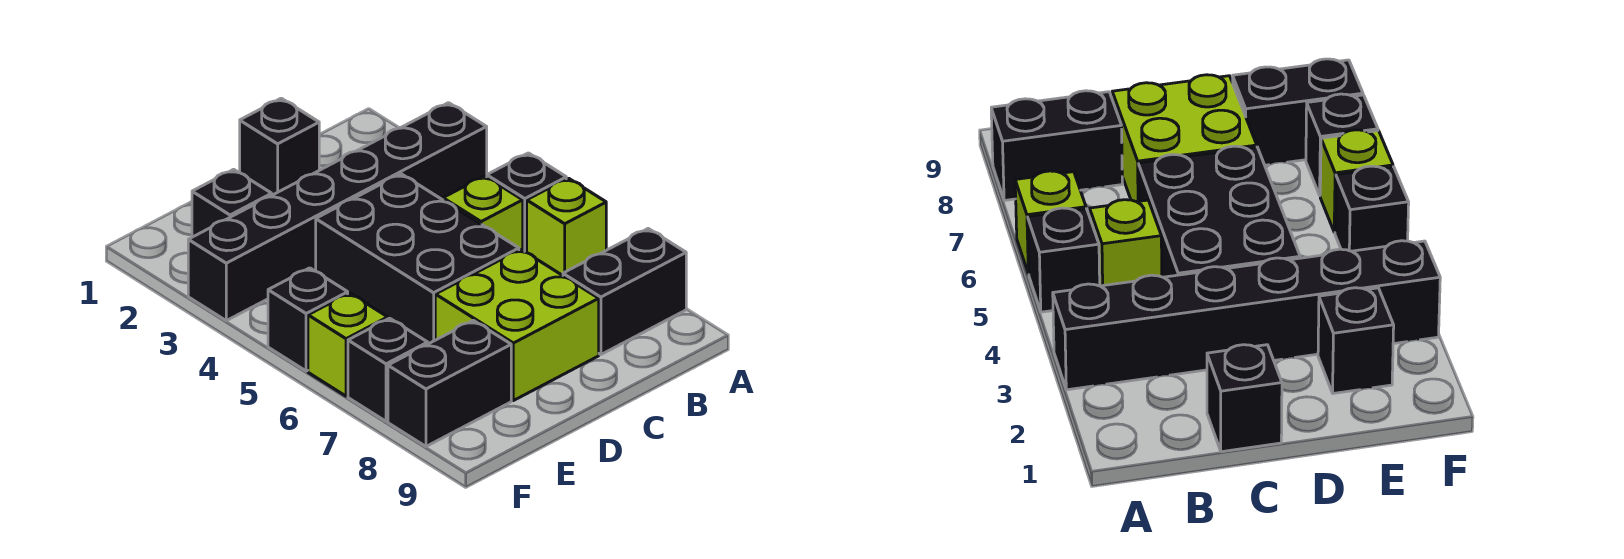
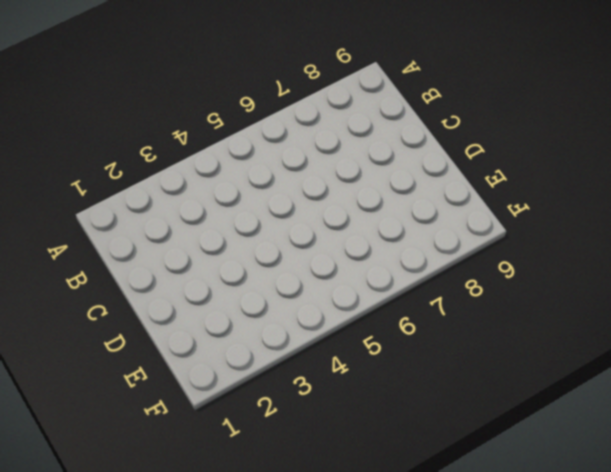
none -> black brick A3:F3 level 1
none -> black brick A5 level 1
none -> lime brick A6 level 1

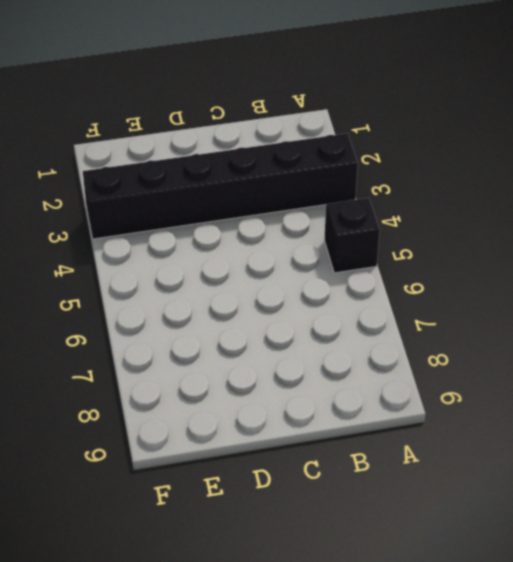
none -> lime brick A6 level 1
none -> black brick A8:B8 level 1
none -> lime brick B5 level 1

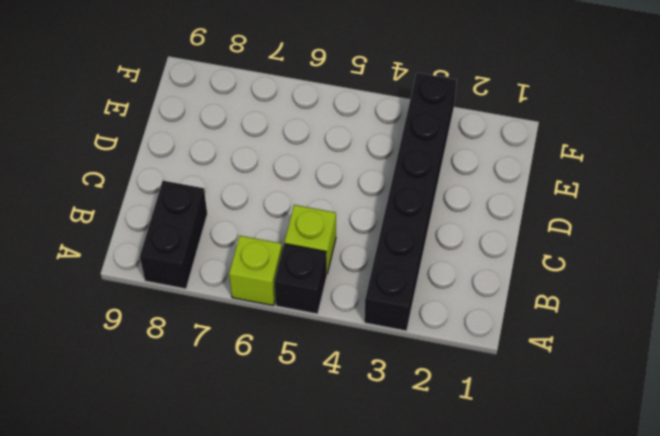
none -> black brick C1 level 1
none -> black brick C4:D6 level 1
none -> lime brick C7:D8 level 1

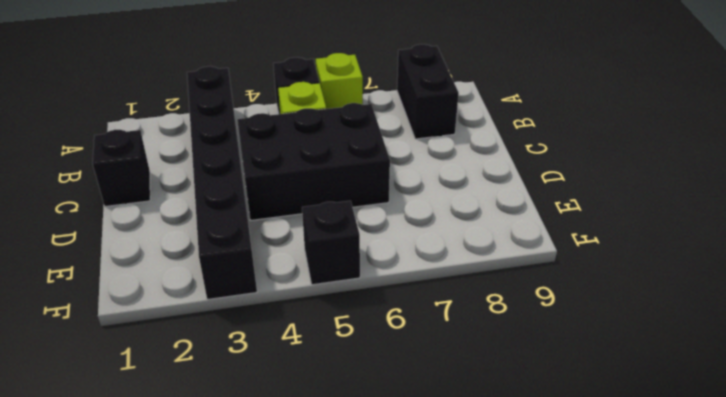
none -> lime brick C7:D8 level 1
none -> black brick E2 level 1
none -> black brick E8:F8 level 1

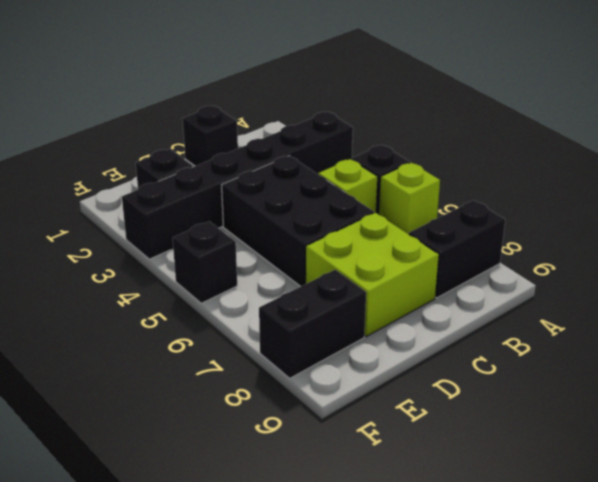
none -> lime brick F6 level 1
none -> black brick F7 level 1

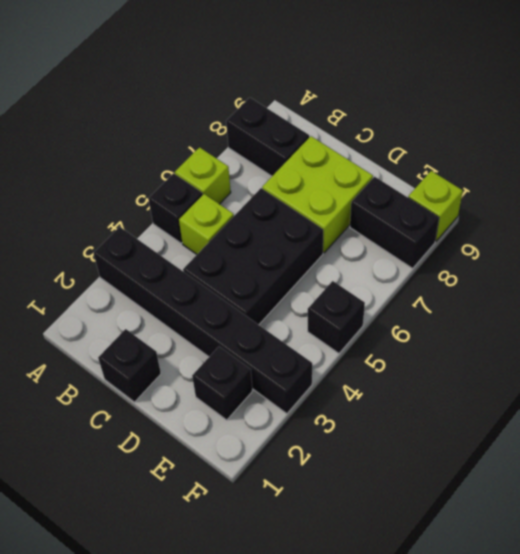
lime brick F9 level 1 -> lime brick F6 level 1
none -> black brick F7 level 1

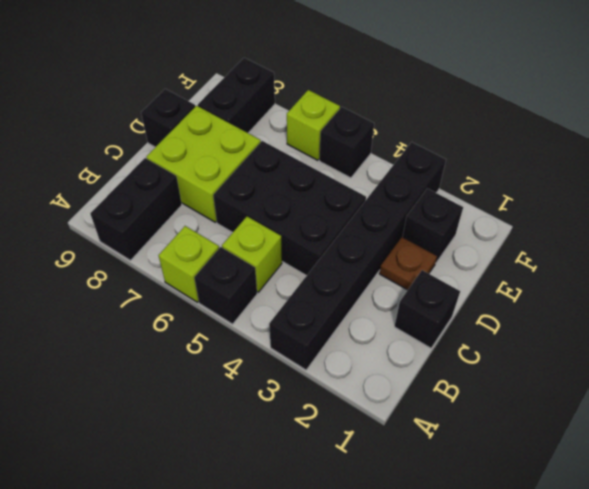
brown plate D2 level 1 -> none
black brick D9 level 1 -> black brick F7 level 1

